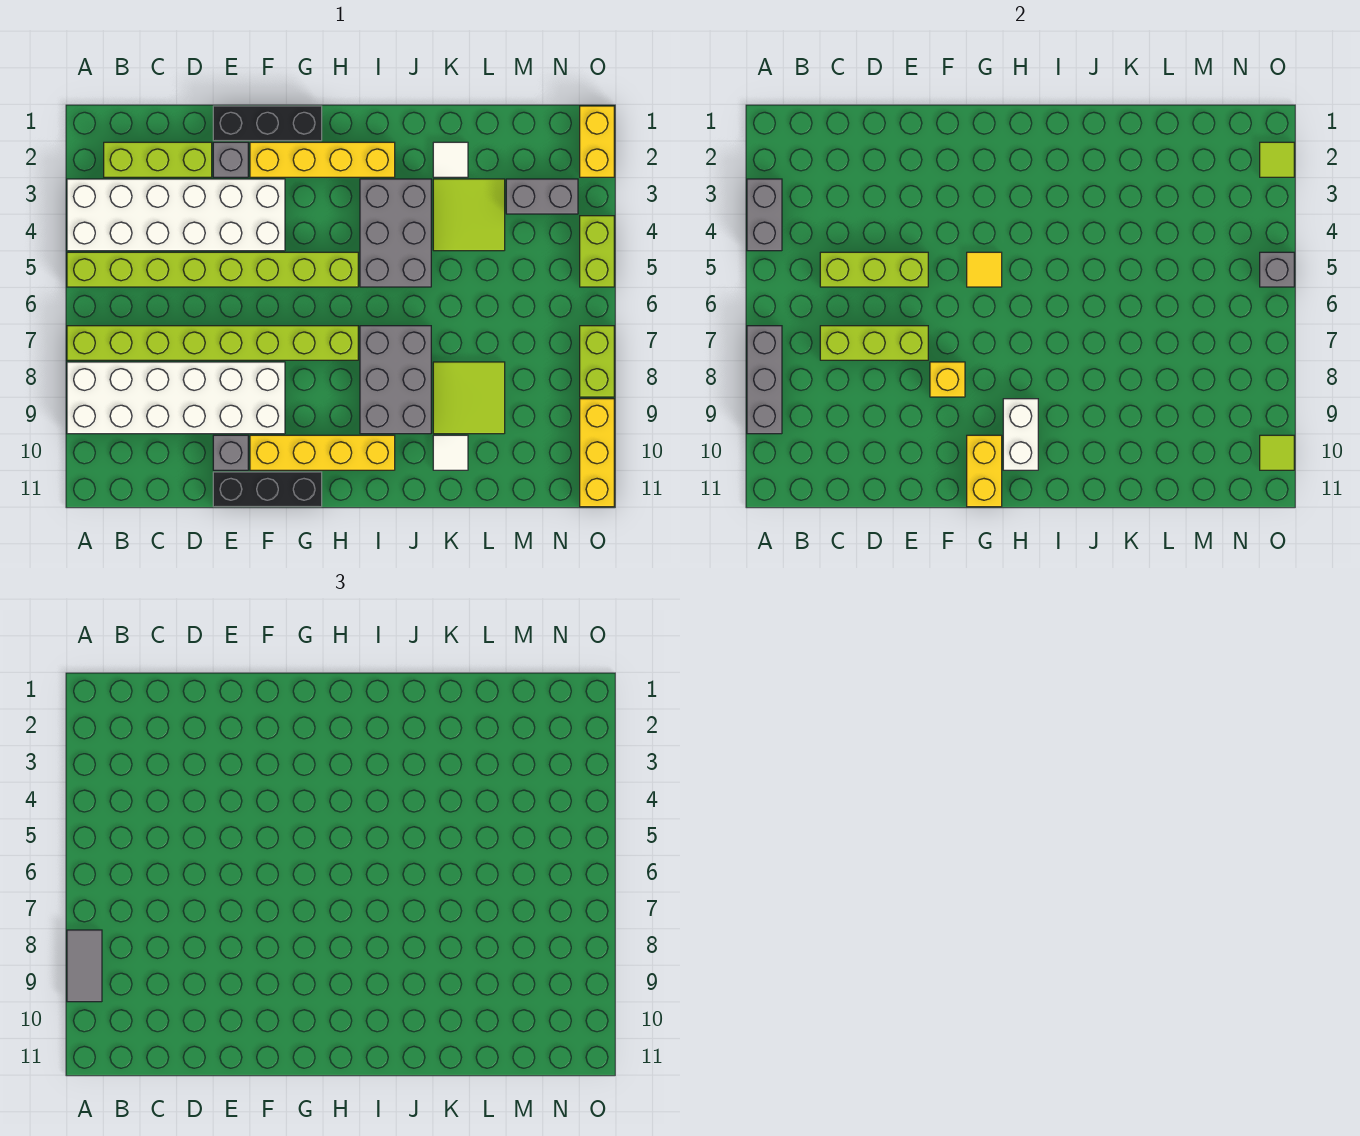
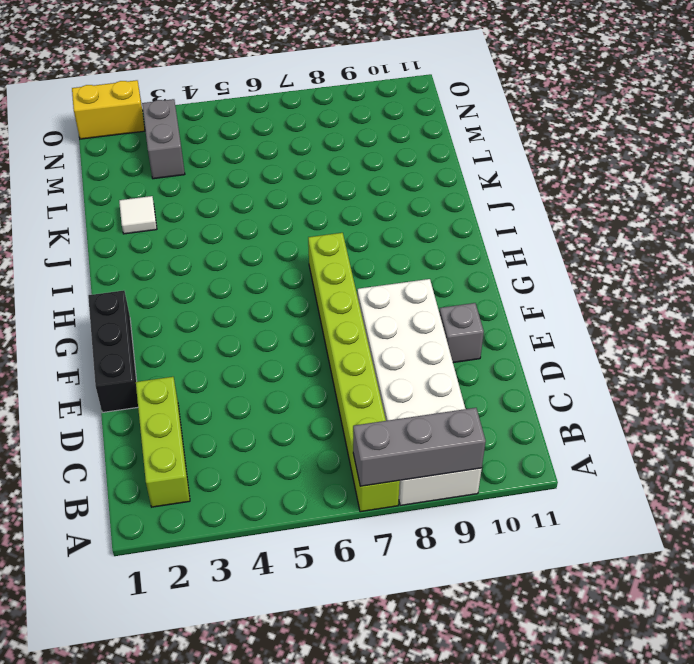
none -> white brick A3:F4 level 1
none -> lime brick A5:H5 level 1
none -> grey brick E2 level 1
none -> black brick E11:G11 level 1

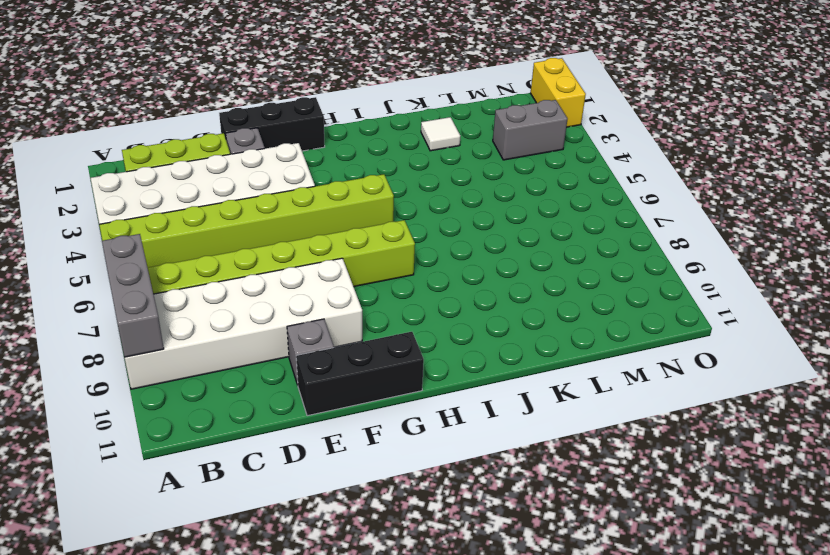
none -> yellow brick F2:I2 level 1
none -> yellow brick F10:I10 level 1
none -> grey brick I3:J5 level 1
none -> grey brick I7:J9 level 1

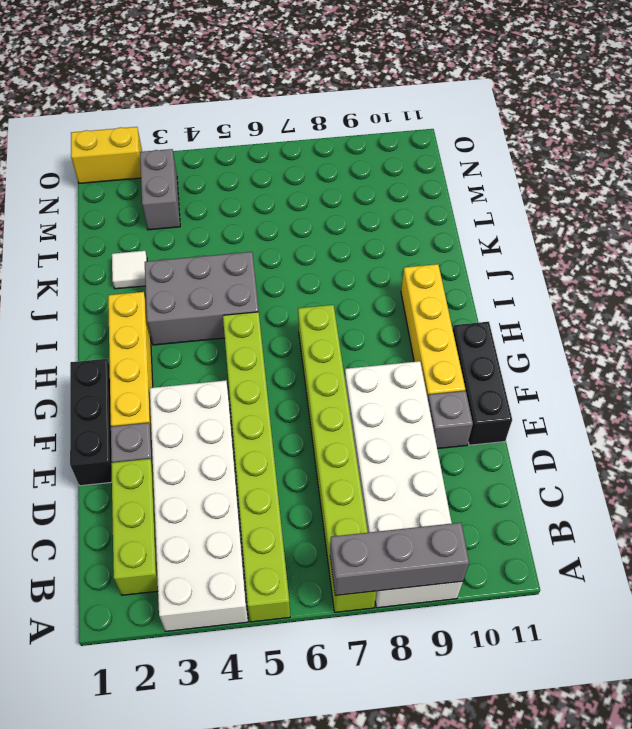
none -> grey brick I7:J9 level 1
none -> lime tile K3:L4 level 1
none -> lime tile K8:L9 level 1
none -> white tile K10 level 1

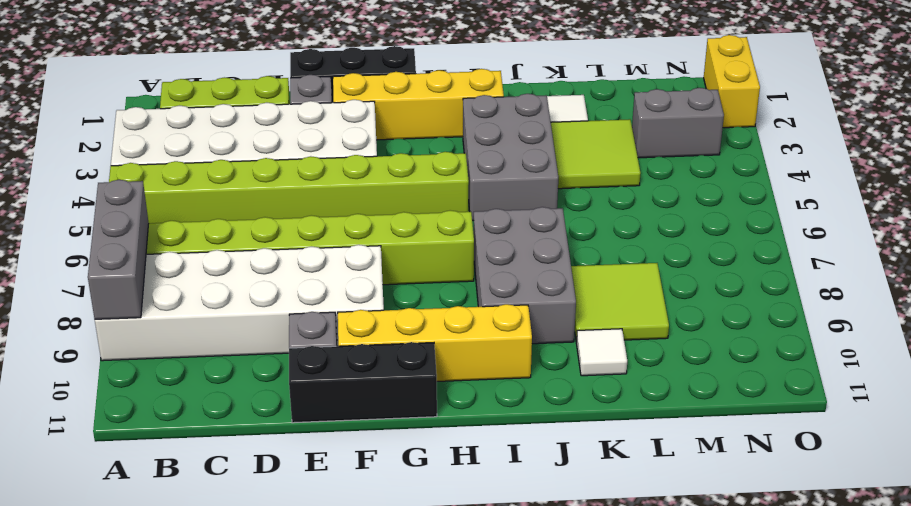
none -> lime brick O4:O5 level 1
none -> lime brick O7:O8 level 1
none -> yellow brick O9:O11 level 1
none -> grey brick A3:A4 level 2

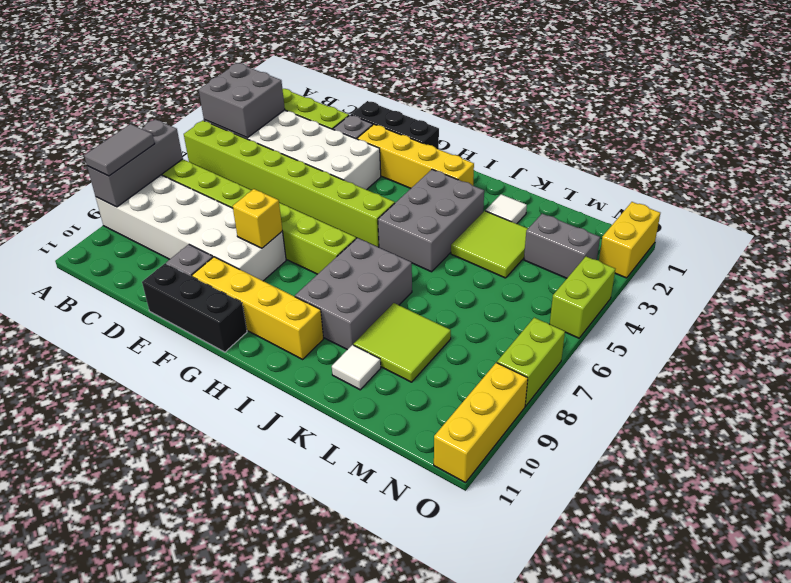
grey brick A3:B4 level 2 -> grey brick A3:A4 level 2
none -> lime brick C5:E5 level 2
none -> lime brick C7:E7 level 2
none -> yellow tile G5 level 2
none -> yellow brick G10:G11 level 2

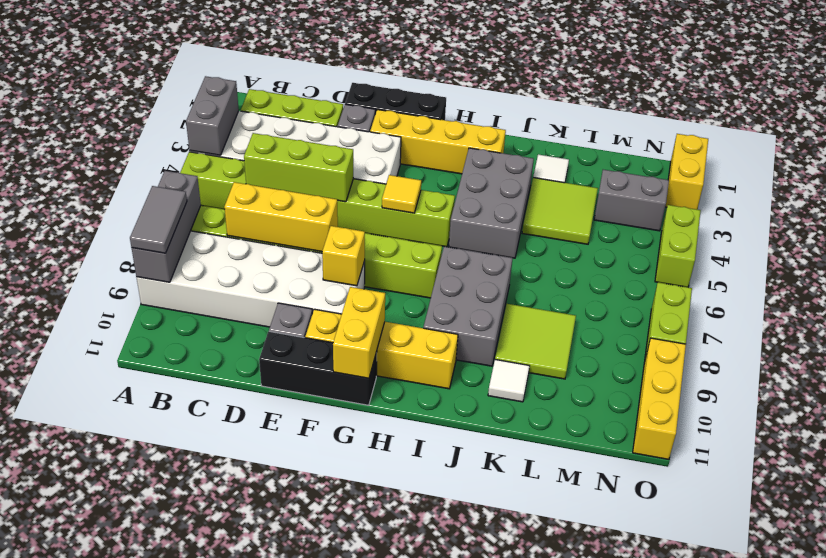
yellow brick C7:E7 level 2 -> lime brick C7:E7 level 2
none -> white brick H9:H10 level 2
none -> lime tile O2 level 2
none -> grey brick O5 level 2
none -> lime tile O10 level 2

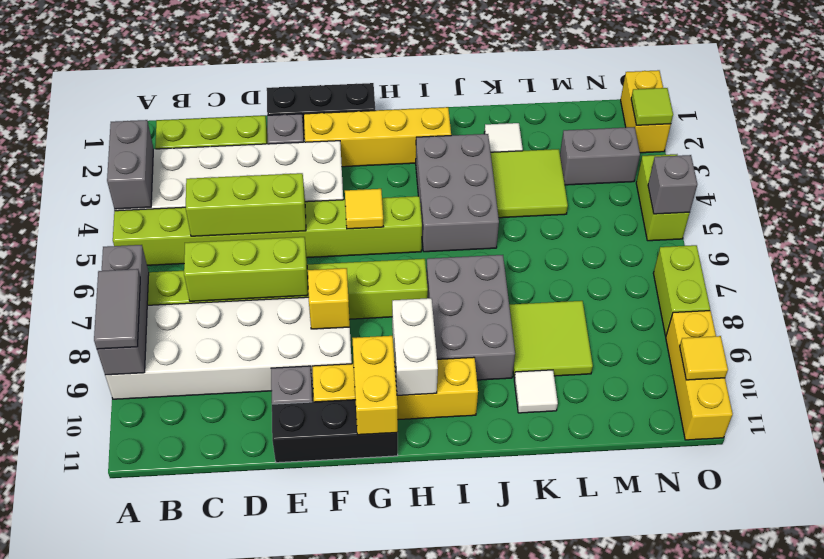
yellow tile O10 level 2 -> lime tile O10 level 2

